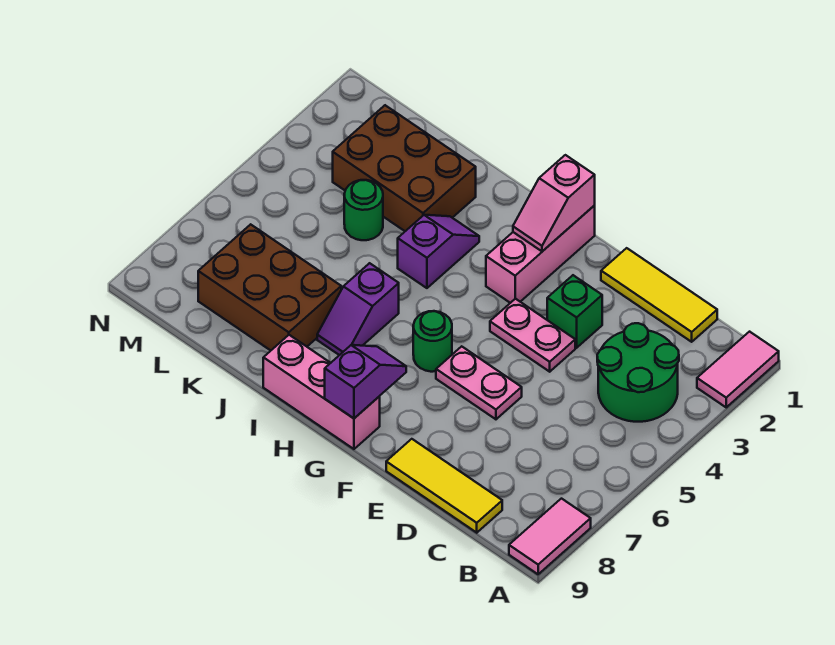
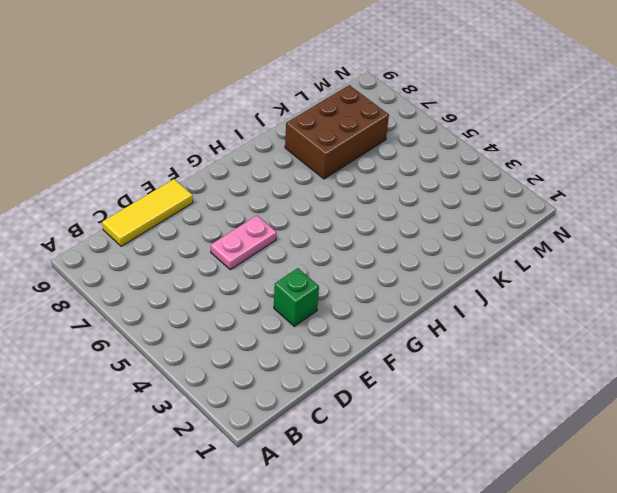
none -> pink tile A1:A2 level 1
none -> pink tile A8:A9 level 1
none -> green round brick B3:C4 level 1

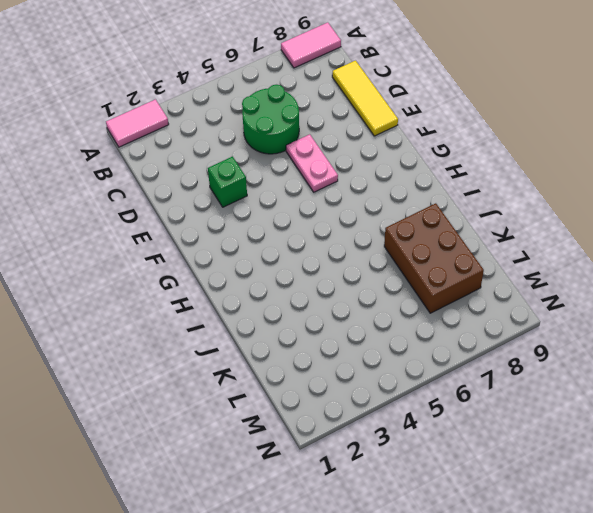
green round brick C5:D6 level 1 -> green round brick B3:C4 level 1
none -> yellow tile C1:E1 level 1
none -> pink plate E4:F4 level 1
none -> pink brick G1:G3 level 1

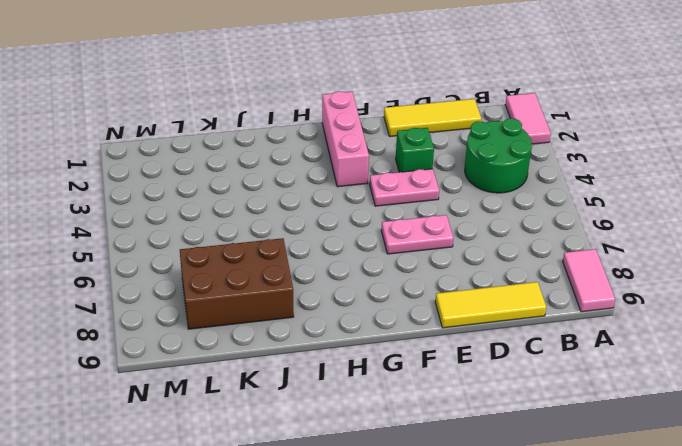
none -> green round brick G6 level 1
none -> pink brick G9:I9 level 1
none -> purple slope I3:I4 level 1 top 4

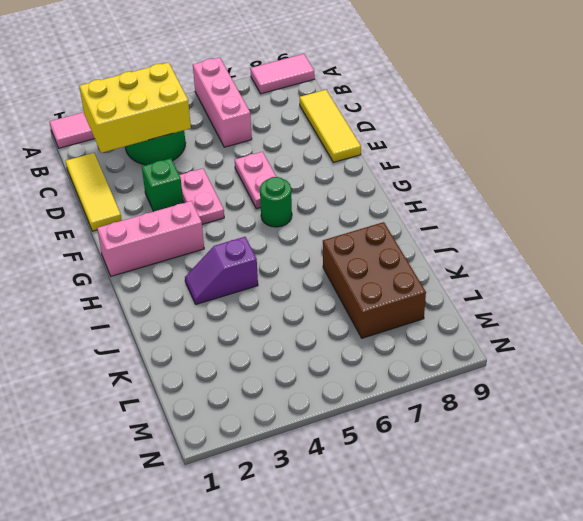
pink brick A6:C6 level 1 -> pink brick G9:I9 level 1
yellow brick B2:C4 level 2 -> none
none -> purple slope I6:I7 level 1 top 6
none -> brown brick J2:L3 level 1
none -> green round brick K4 level 1

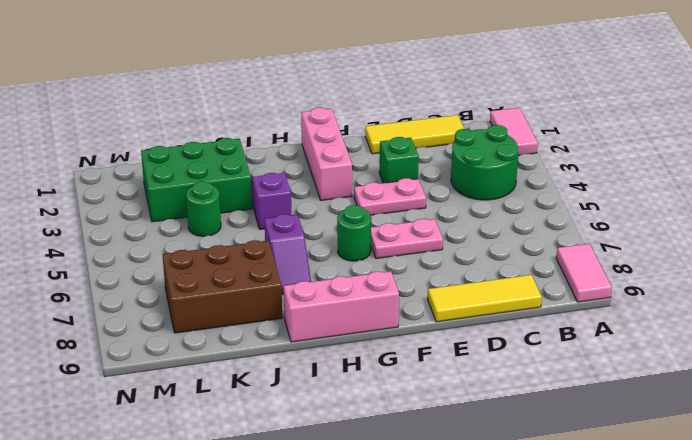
green brick J2:L3 level 1 -> brown brick J2:L3 level 1
none -> pink slope G1:G2 level 2 top 1
none -> purple slope G8:G9 level 2 top 9

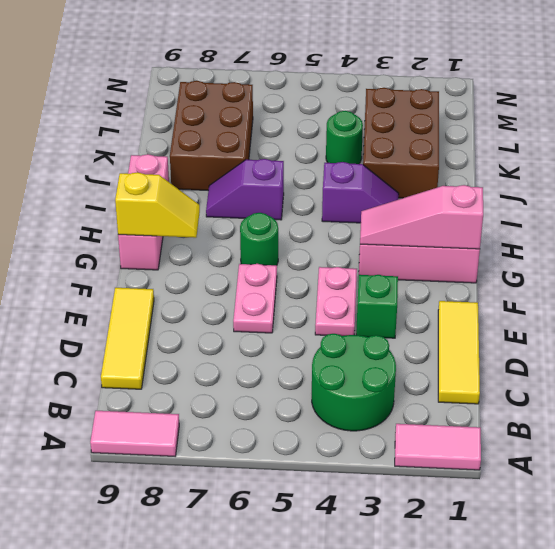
pink slope G1:G3 level 2 top 1 -> pink slope G1:G2 level 2 top 1
yellow slope G8:G9 level 2 top 9 -> purple slope G8:G9 level 2 top 9

